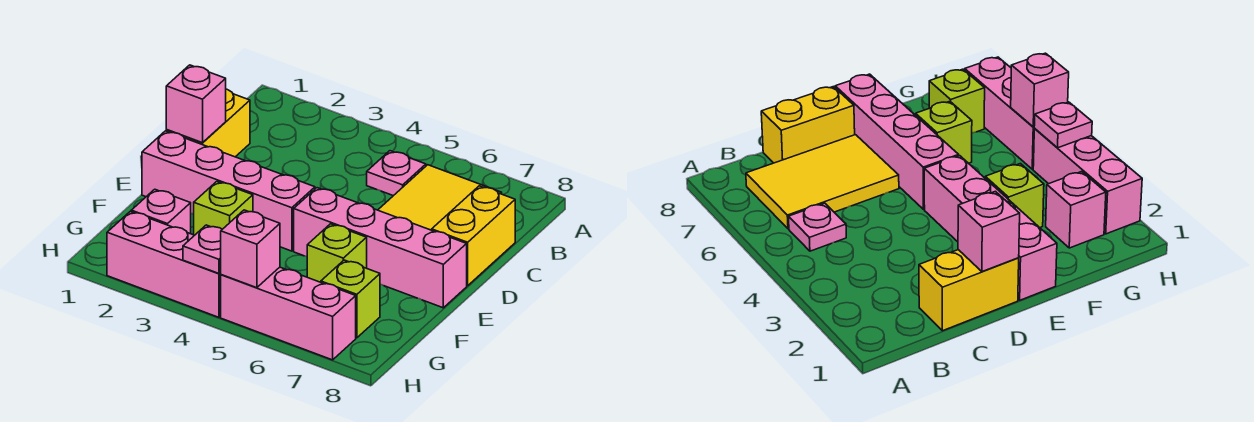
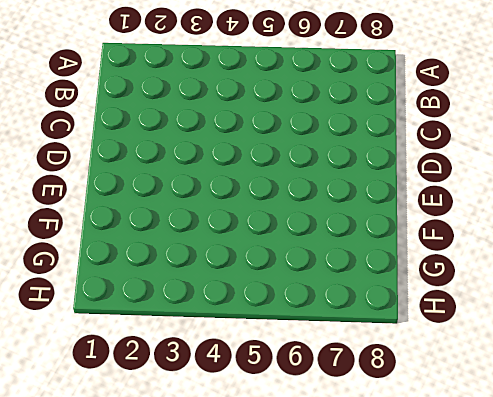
none -> pink plate B5 level 1
none -> yellow tile B6:D7 level 1
none -> yellow brick C1:D1 level 1

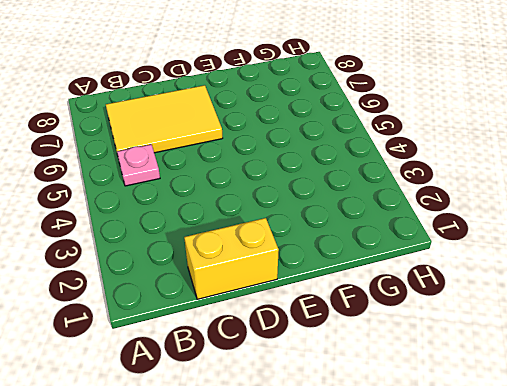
none -> yellow brick C8:D8 level 1
none -> pink brick E1:E4 level 1
none -> pink brick E5:E8 level 1

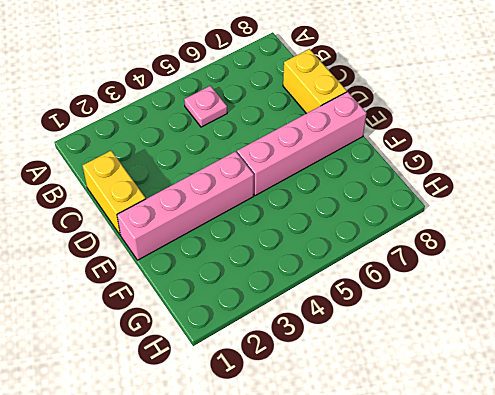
none -> yellow tile B6:D7 level 1
none -> lime brick F3 level 1
none -> lime brick F6 level 1

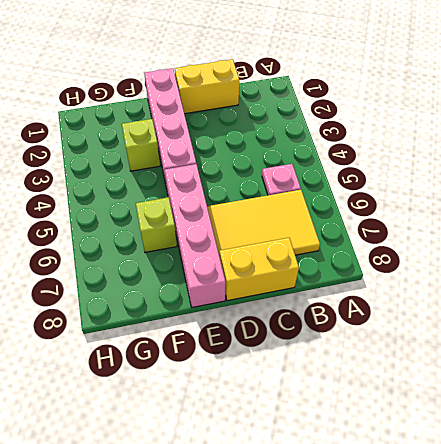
none -> pink brick G2 level 1
none -> lime brick G7 level 1
none -> pink brick H2:H4 level 1

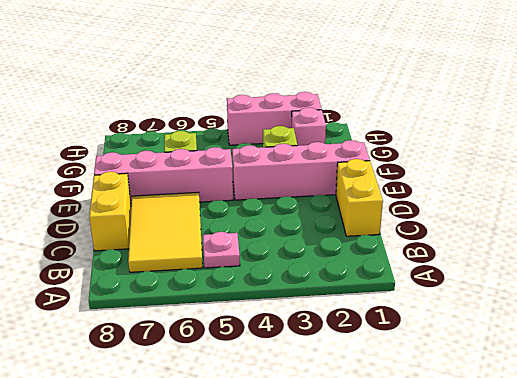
none -> lime brick G7 level 1
none -> pink brick H5:H7 level 1
none -> pink brick D1 level 2

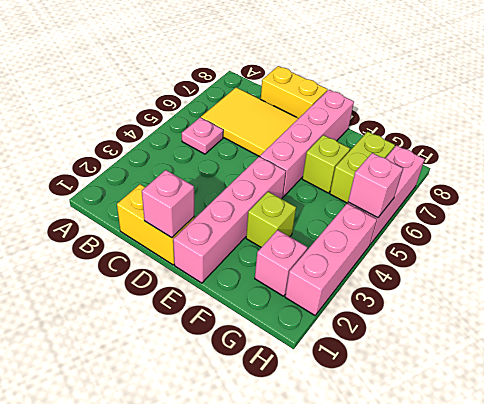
lime brick G6:G7 level 1 -> lime brick G7 level 1
none -> pink plate H4 level 2

